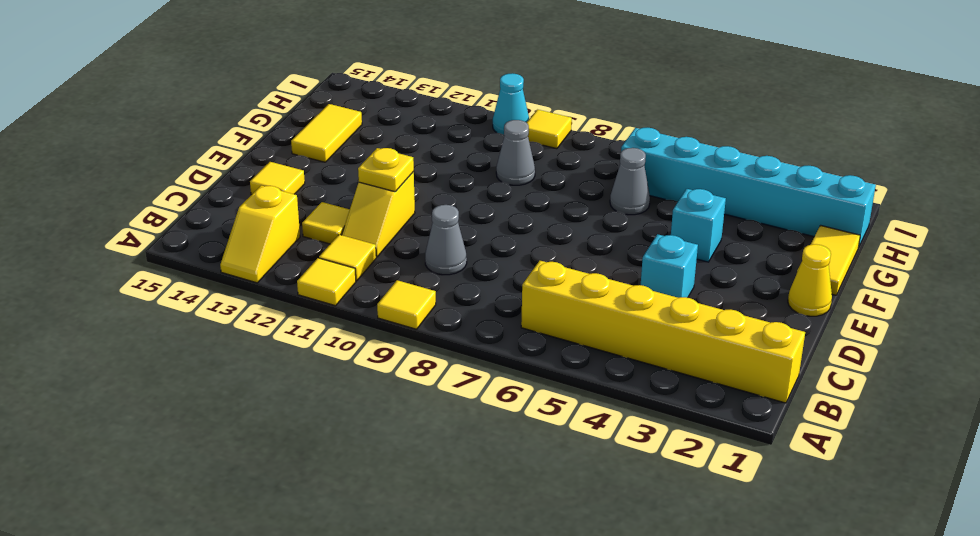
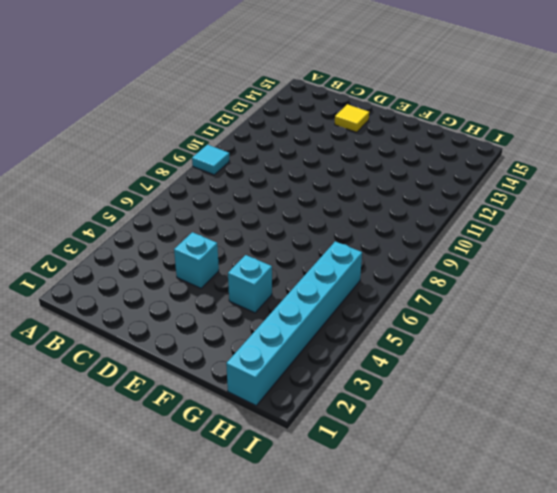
cyan tile A9 level 1 -> yellow tile A9 level 1
none -> yellow tile A11 level 1
none -> yellow slope A13:B13 level 1 top B
none -> yellow brick B1:B6 level 1

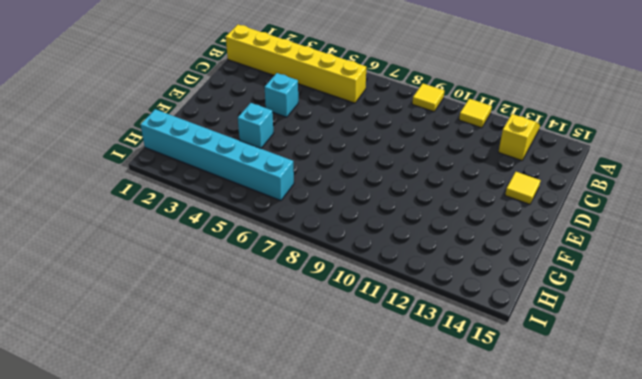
none -> yellow tile B11 level 1
none -> grey cone C9 level 1
none -> yellow slope C11:D11 level 1 top D

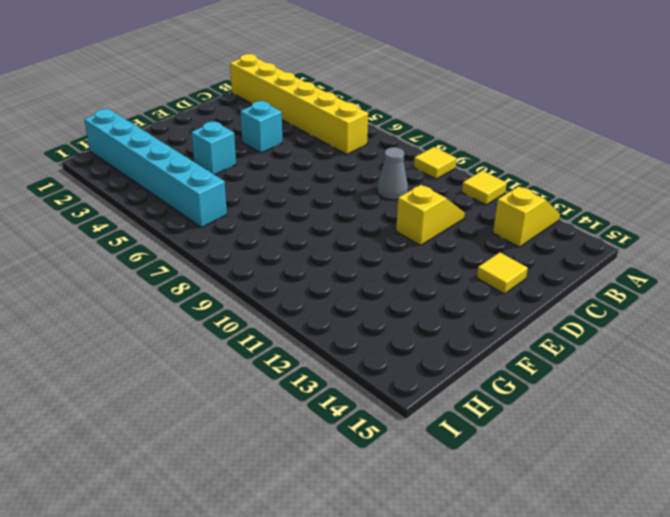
none -> yellow tile B11 level 1
none -> yellow tile C12 level 1
none -> yellow cone E1 level 1

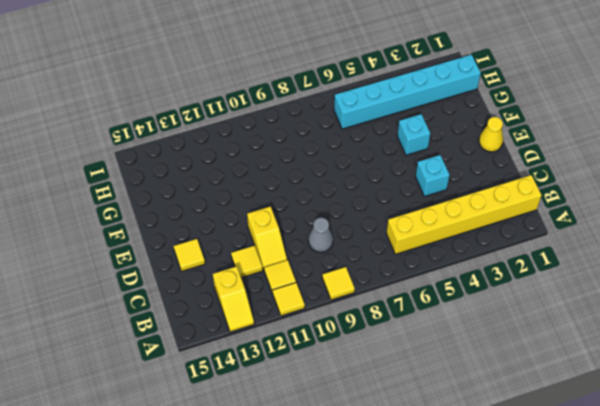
none -> yellow tile F1:G1 level 1
none -> yellow tile F14:G14 level 1
none -> grey cone G6 level 1

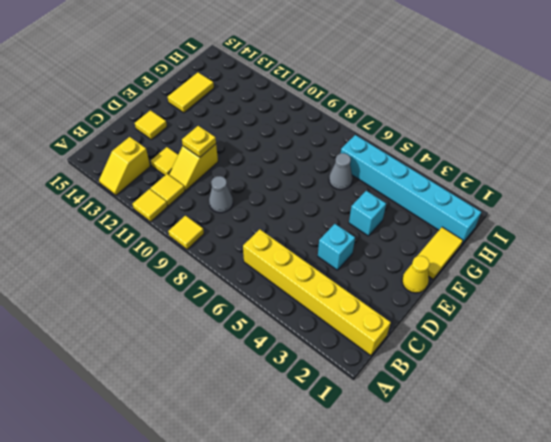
none -> grey cone G9 level 1
none -> yellow tile I9 level 1
none -> cyan cone I10 level 1

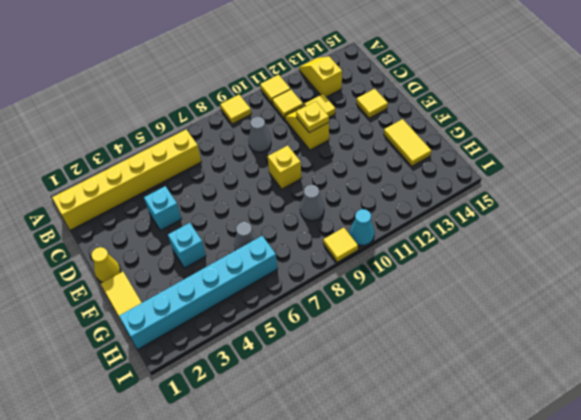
yellow brick E9 level 1 -> none

